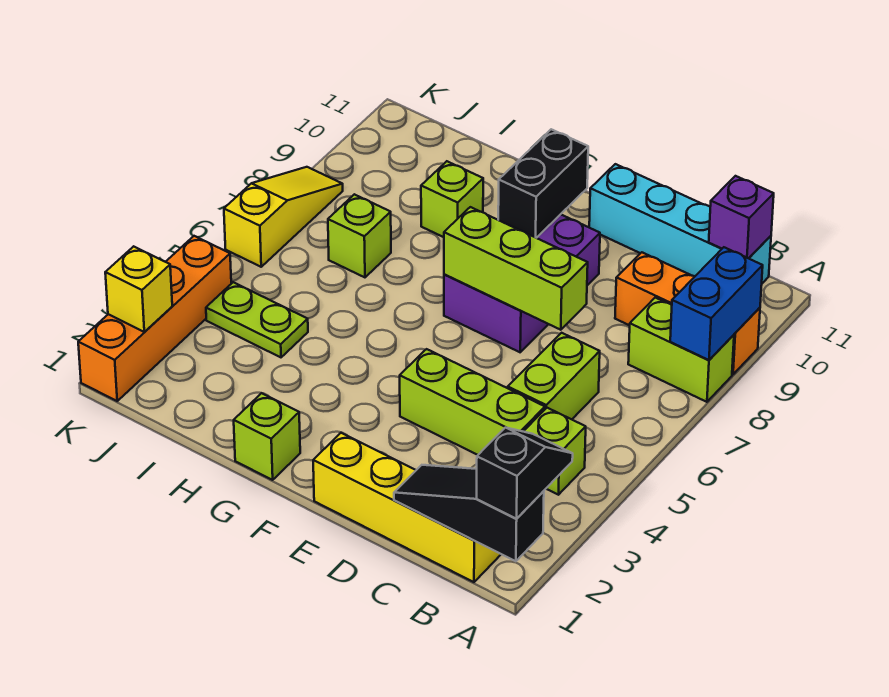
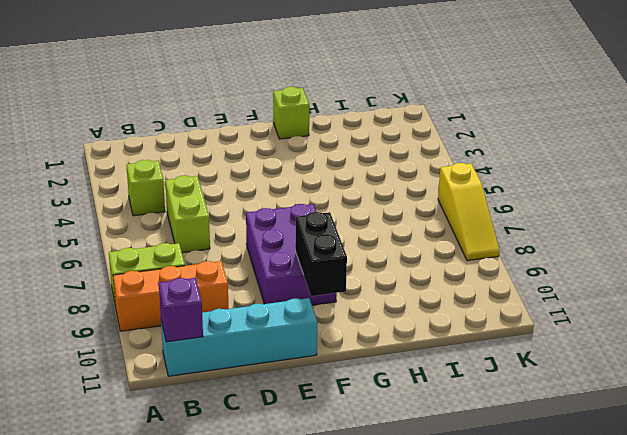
none -> yellow brick B1:E1 level 1
none -> lime brick C4:E4 level 1
none -> lime brick H9 level 1

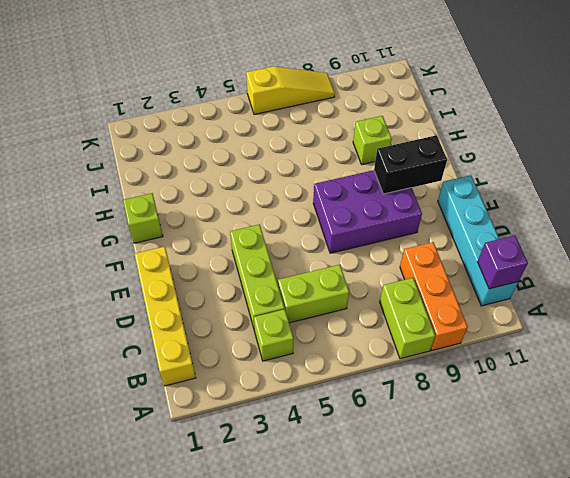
none -> lime plate I4:J4 level 1
none -> lime brick I7 level 1
none -> orange brick K1:K4 level 1

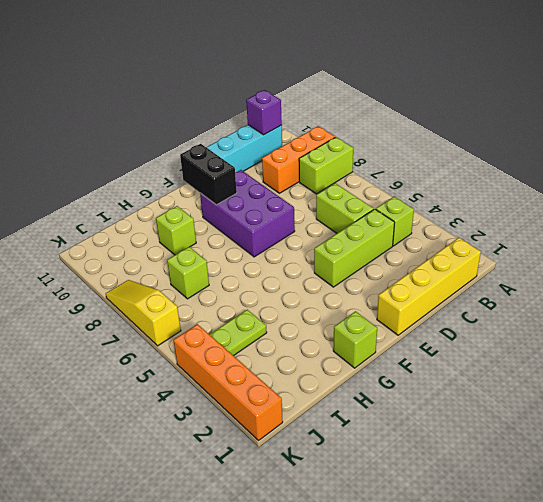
none -> black slope A1:C1 level 2 top A
none -> blue brick A8:A9 level 2
none -> lime brick D7:F7 level 2

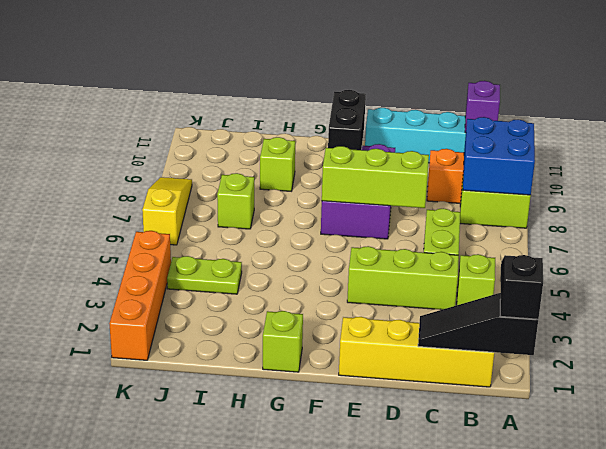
blue brick A8:B9 level 2 -> blue brick A8:A9 level 2
none -> yellow brick K2 level 2

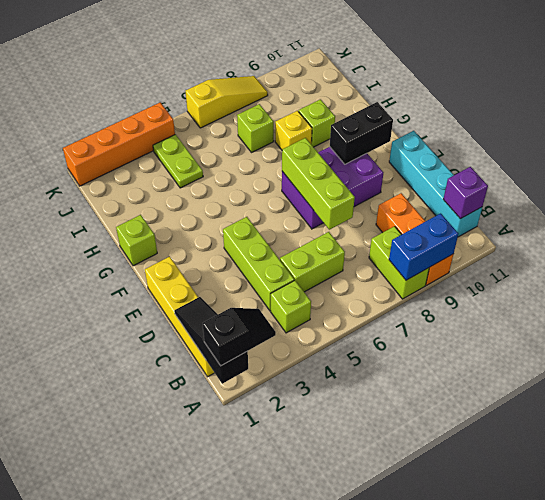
yellow brick H8 level 1 -> yellow brick K2 level 2

